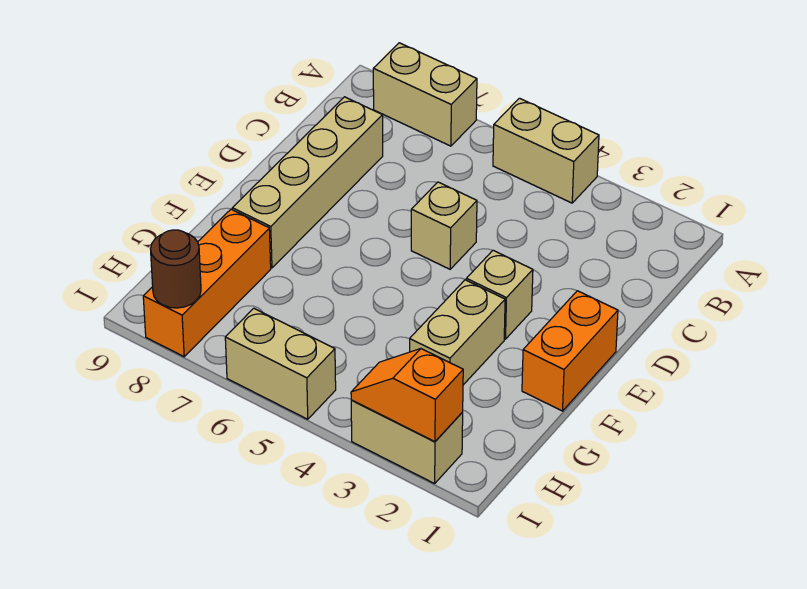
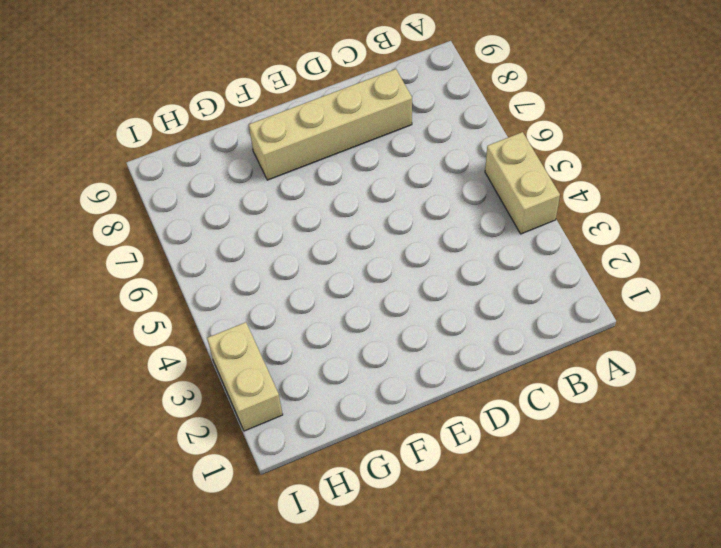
none -> tan brick A7:A8 level 1
none -> tan brick D5 level 1
none -> orange brick E1:F1 level 1

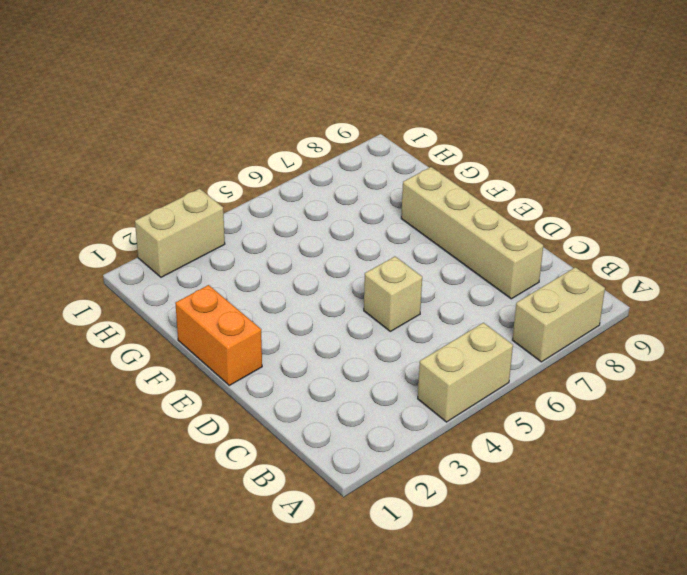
none -> tan brick E3 level 1
none -> tan brick F3:G3 level 1
none -> orange brick G8:I8 level 1

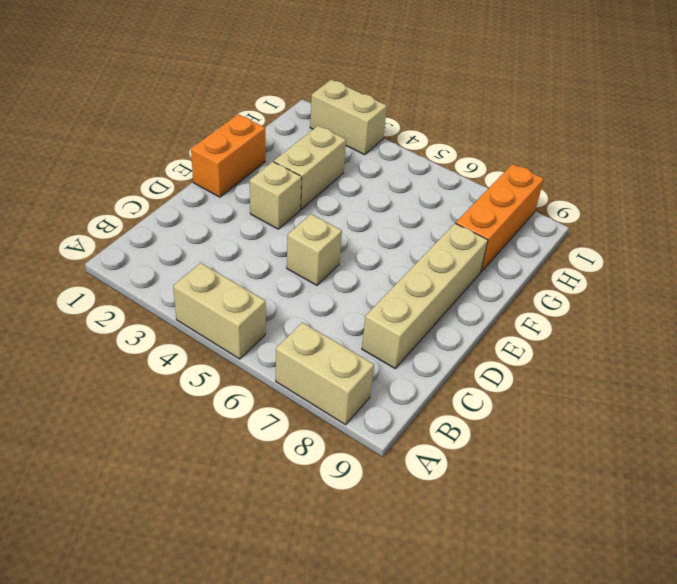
none -> tan brick I5:I6 level 1
none -> orange slope I2:I3 level 2 top 2
none -> brown round brick I8 level 2

